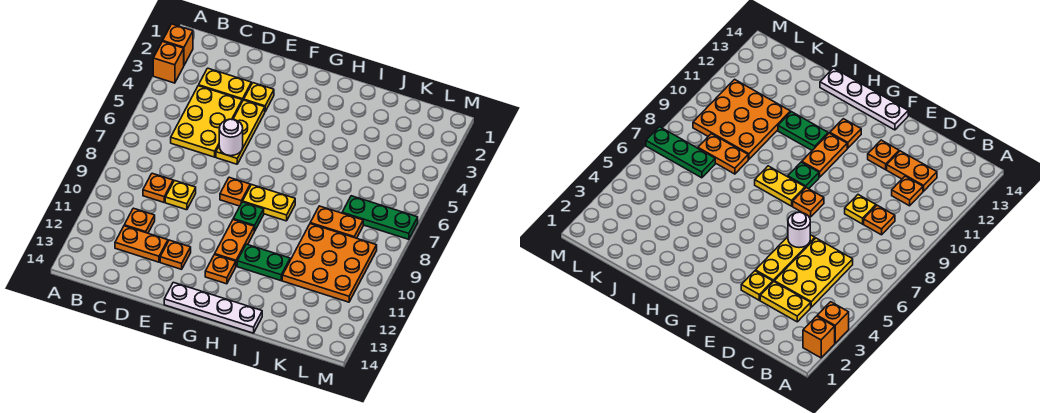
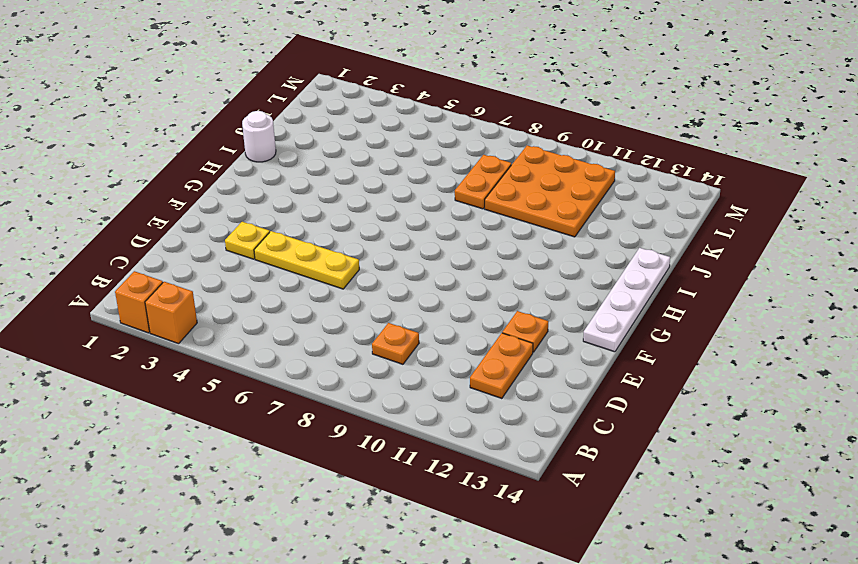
white round brick I1 level 1 -> white round brick E6 level 2
none -> yellow plate C3:D3 level 1
none -> yellow plate C4:D6 level 1
none -> orange plate C11 level 1

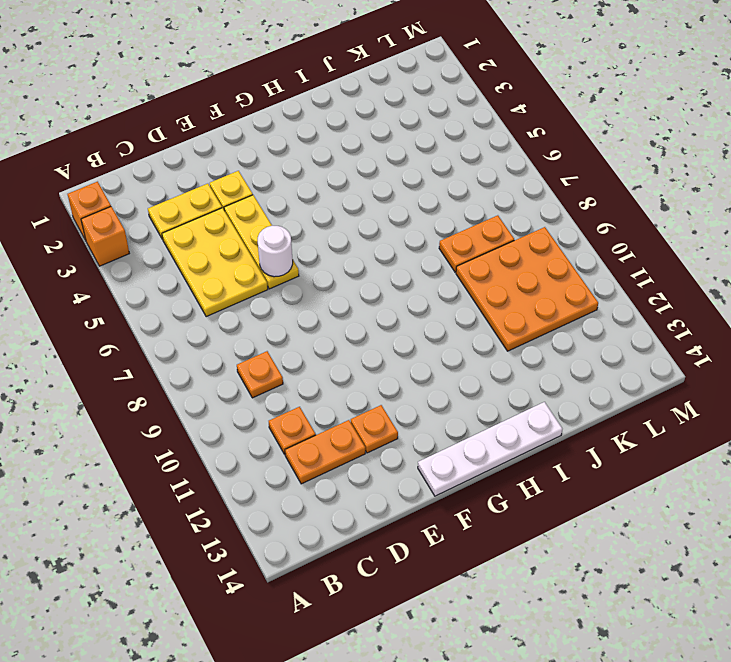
none -> yellow plate D9 level 1
none -> orange plate F8 level 1
none -> yellow plate G8:H8 level 1

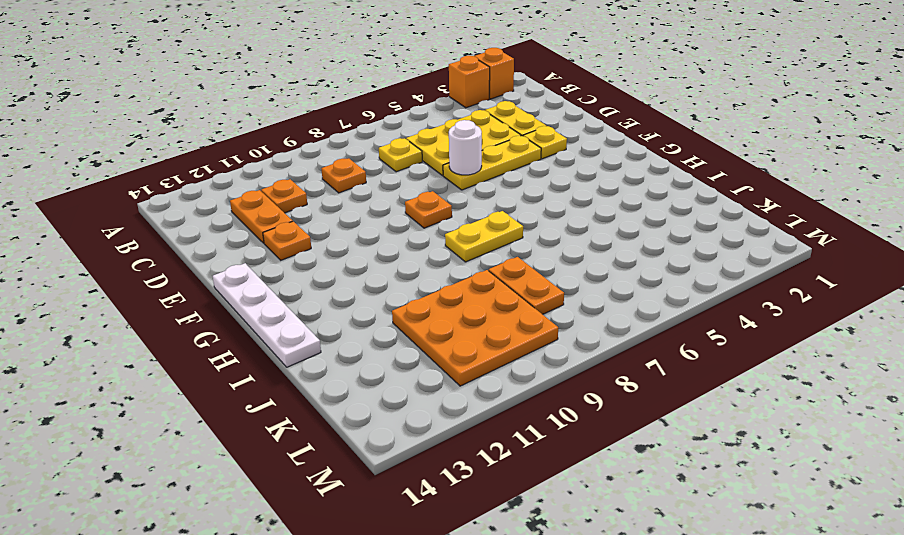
yellow plate C7 level 1 -> yellow plate D9 level 1
yellow plate H7:H8 level 1 -> yellow plate G8:H8 level 1
none -> green plate G9 level 1
none -> orange plate G10:G11 level 1
none -> orange plate G12 level 1

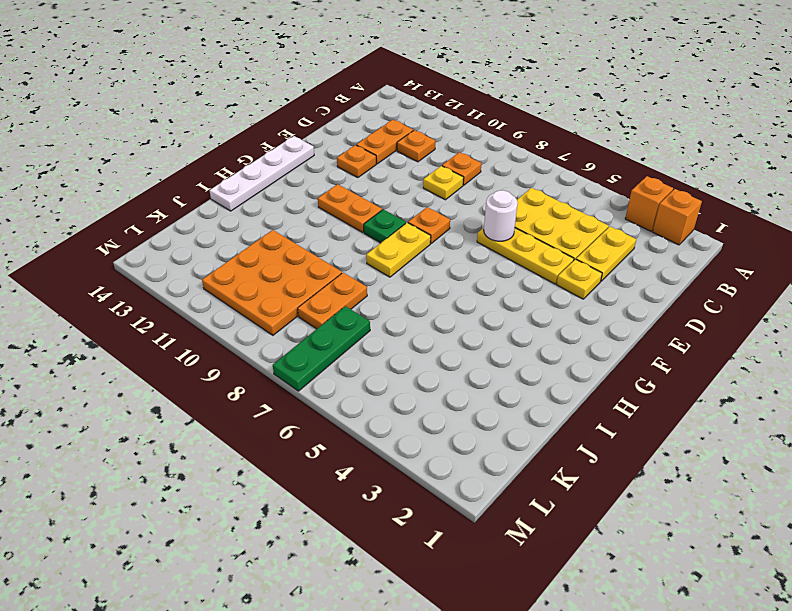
none -> orange plate G12 level 1
none -> green plate H11:I11 level 1

